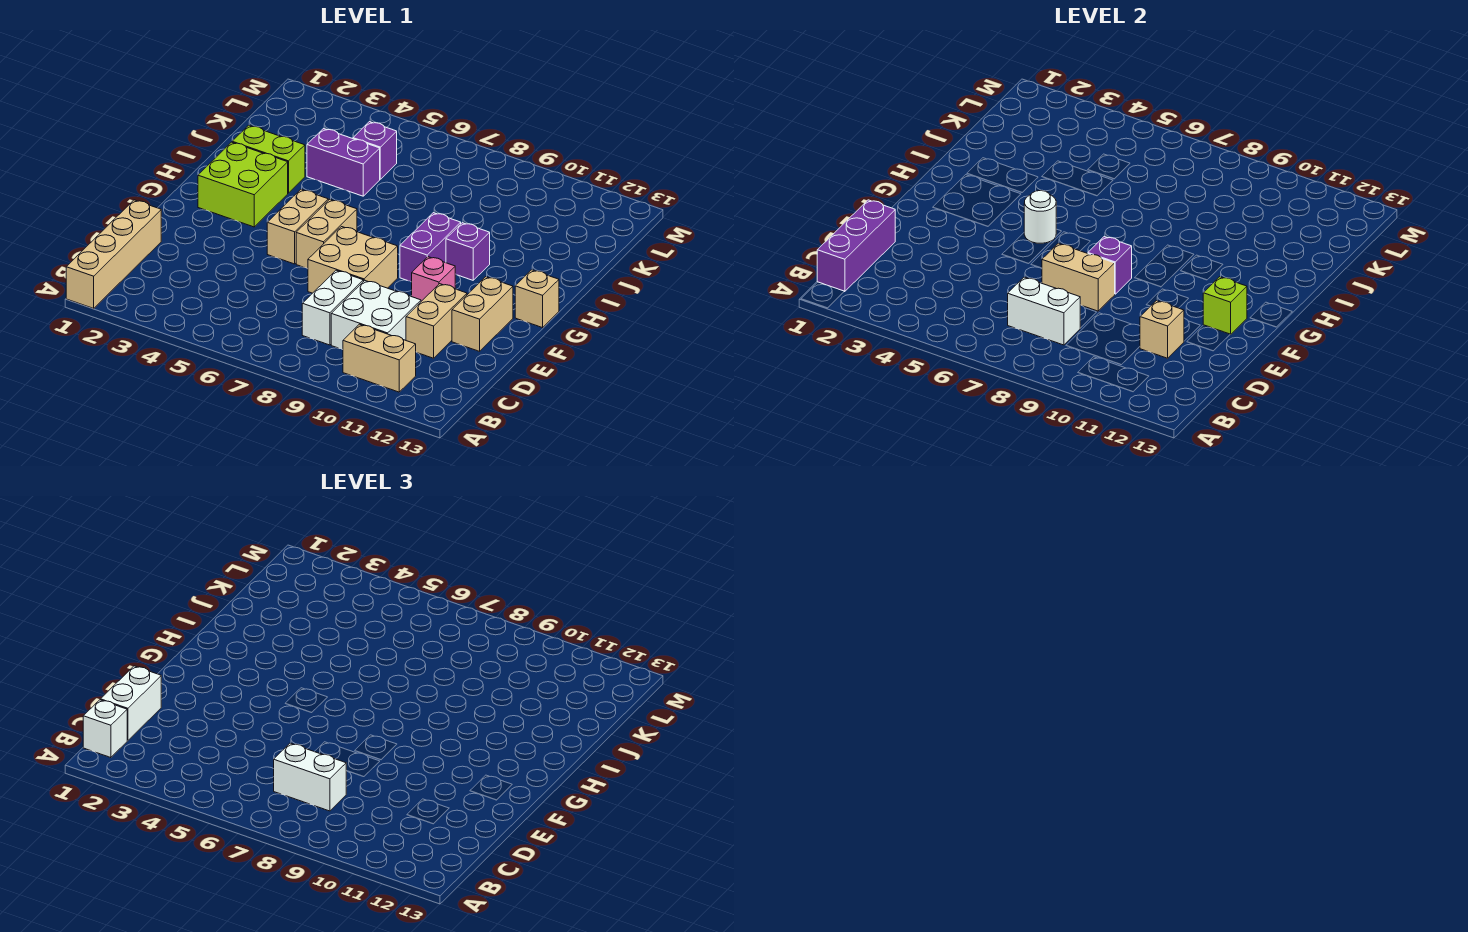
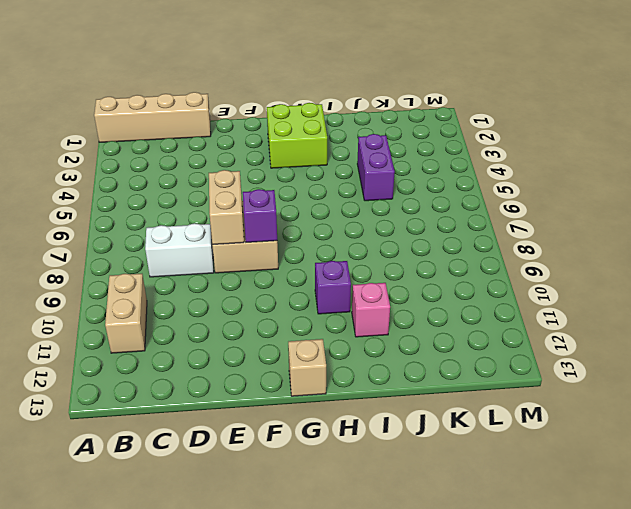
pink brick I11 level 1 -> pink brick F10 level 1
none -> white brick C9:D10 level 1
none -> tan brick D11:E11 level 1
none -> tan brick E12:F12 level 1

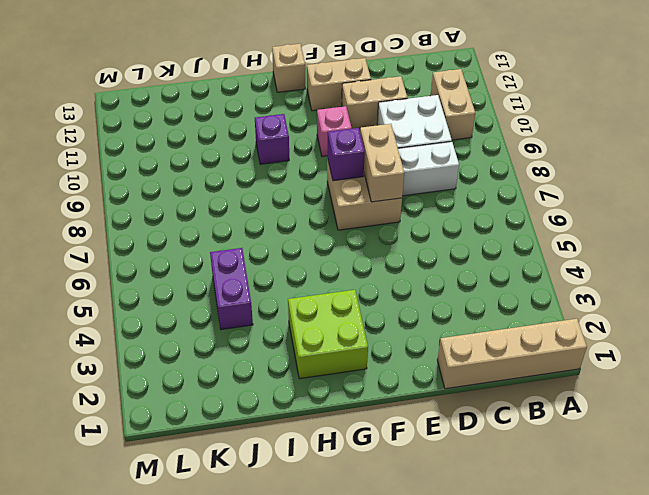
none -> tan brick F5:G5 level 1
none -> tan brick F6:G6 level 1
none -> purple brick G9:H9 level 1

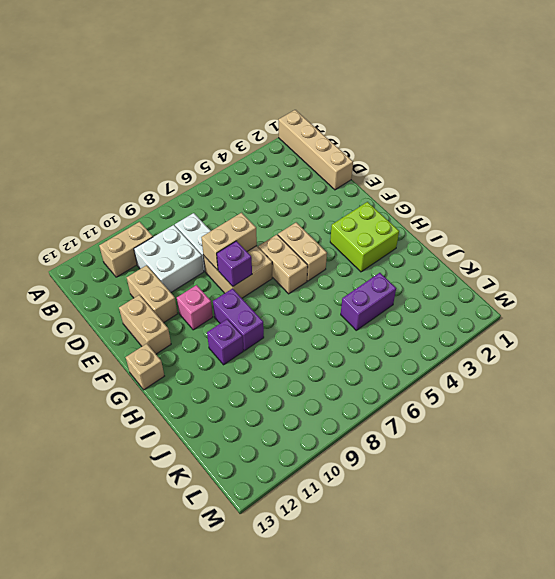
none -> lime brick I2:I3 level 1
none -> purple brick K5 level 1
none -> purple brick B1:D1 level 2

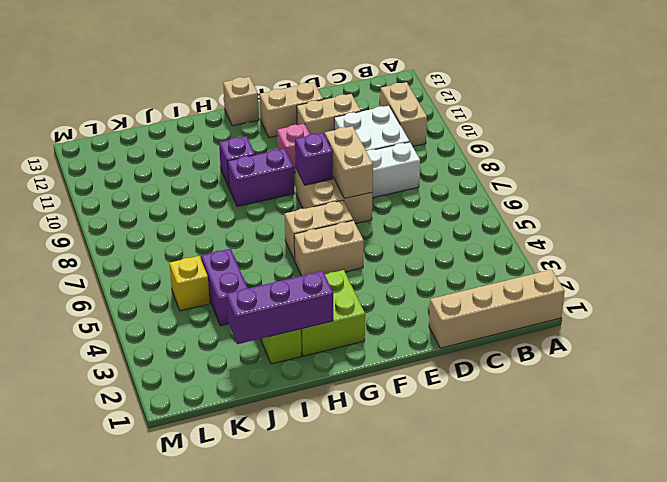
purple brick H2:J2 level 2 -> purple brick B1:D1 level 2
yellow brick K5 level 1 -> purple brick K5 level 1
none -> white brick C7:C8 level 2
none -> tan brick D11 level 2
none -> lime brick F12 level 2

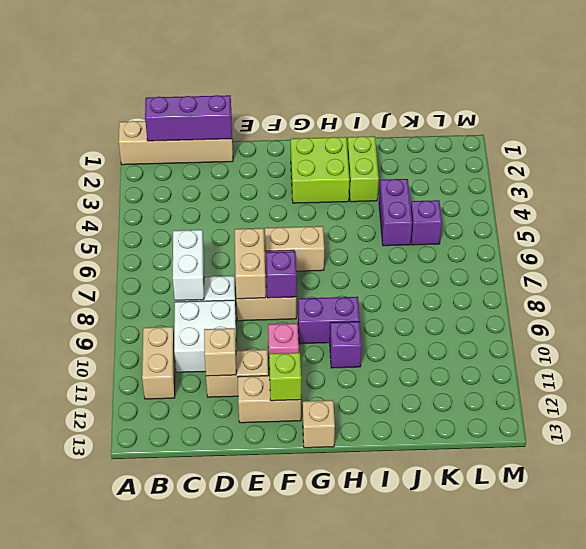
none -> tan brick F5:G5 level 1
none -> white round brick G5 level 2
none -> white brick B1 level 3

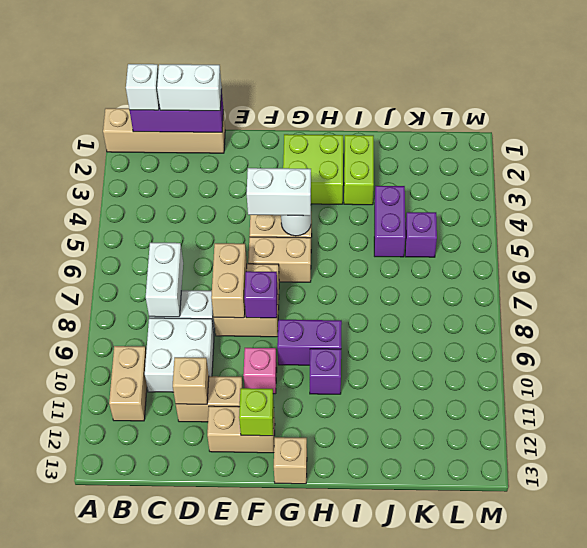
white brick F5:G5 level 3 -> white brick C7:C8 level 3

